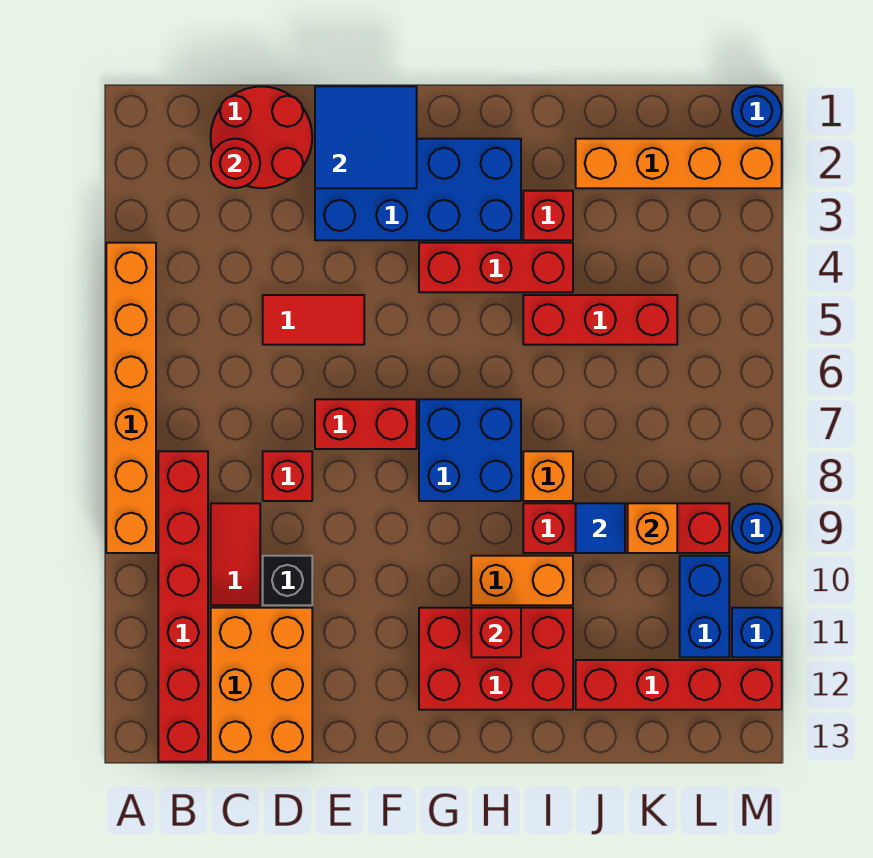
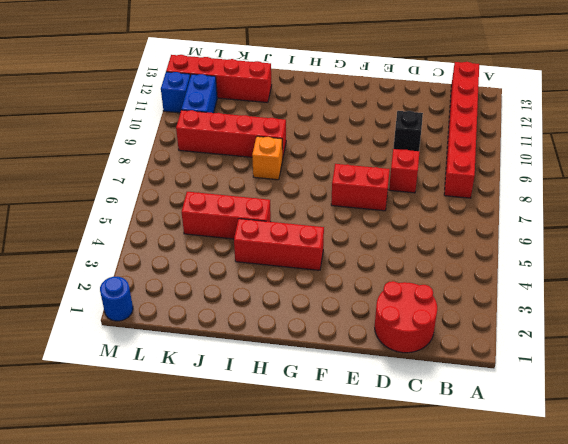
none -> orange brick A4:A9 level 1
none -> red tile C9:C10 level 1
none -> orange brick C11:D13 level 1

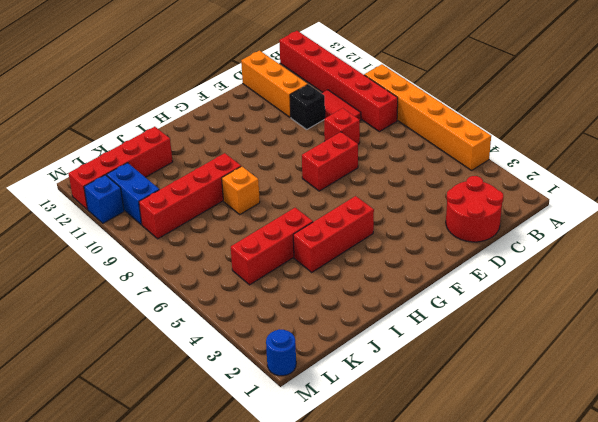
orange brick D11:D13 level 1 -> orange brick C11:D13 level 1
none -> red tile D5:E5 level 1
none -> blue brick E2:H3 level 1
none -> blue brick G7:H8 level 1

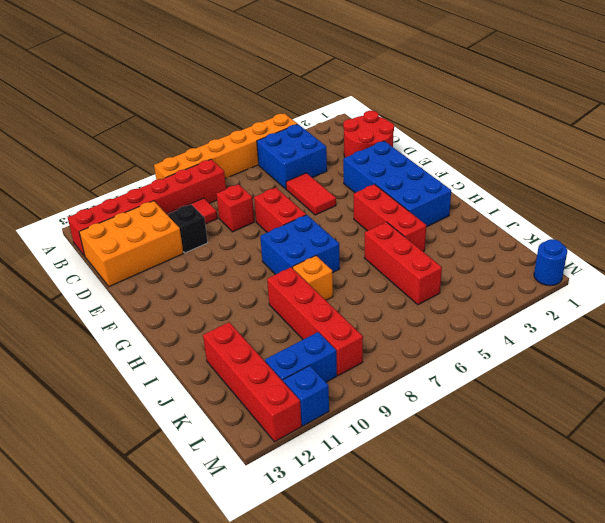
blue brick B4:C5 level 1 -> none
none -> red brick G11:I12 level 1
none -> orange brick H10:I10 level 1
none -> red brick I3 level 1

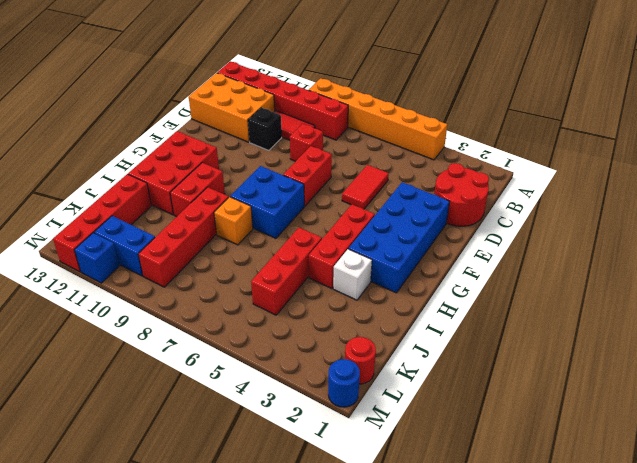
red brick H10:I10 level 1 -> orange brick H10:I10 level 1
white brick I3 level 1 -> red brick I3 level 1
red round brick L1 level 1 -> red round brick C2 level 2
none -> orange brick J2:M2 level 1
none -> blue round brick M9 level 1
none -> blue tile E1:F2 level 2

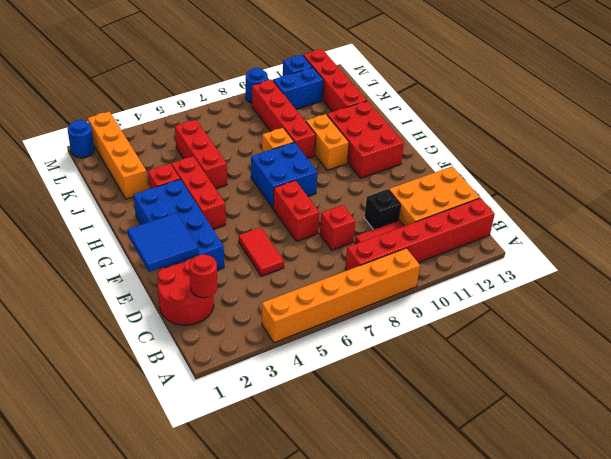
none -> red brick H11 level 2
none -> blue tile J9 level 2
none -> orange brick K9 level 2

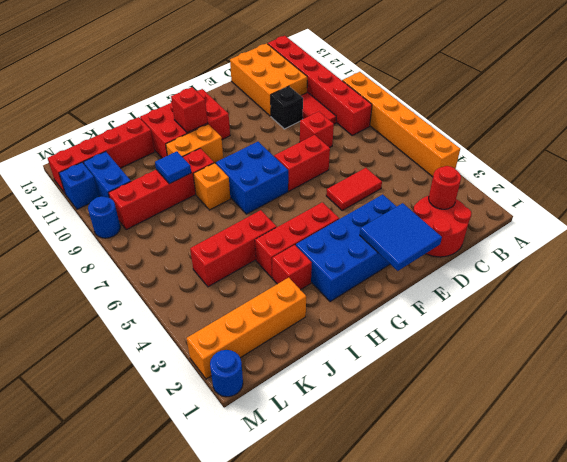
none -> orange brick K9 level 2

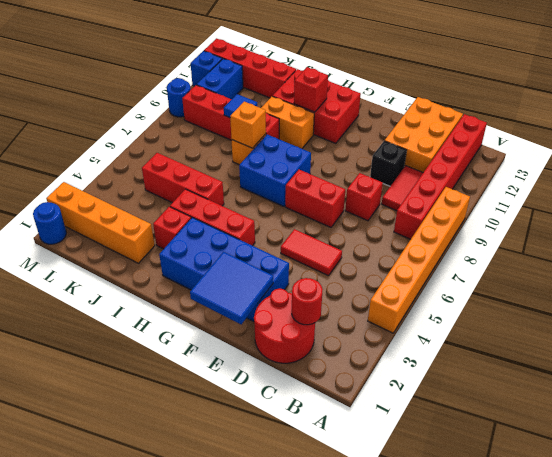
orange brick I8 level 2 -> orange brick K9 level 2

